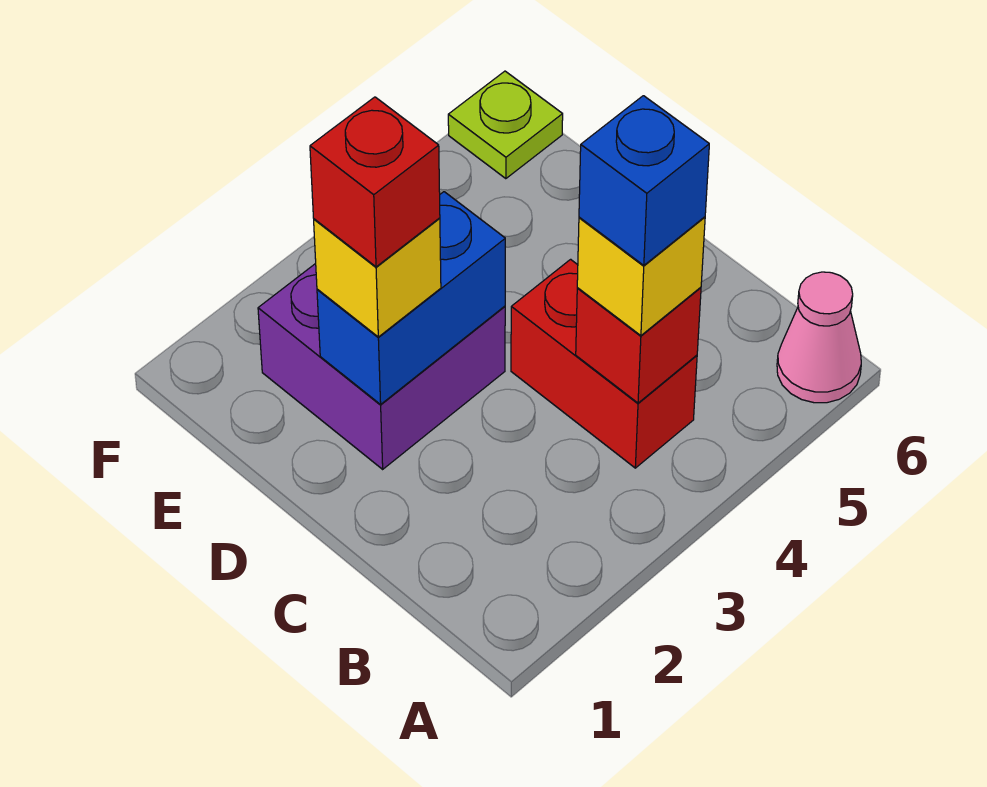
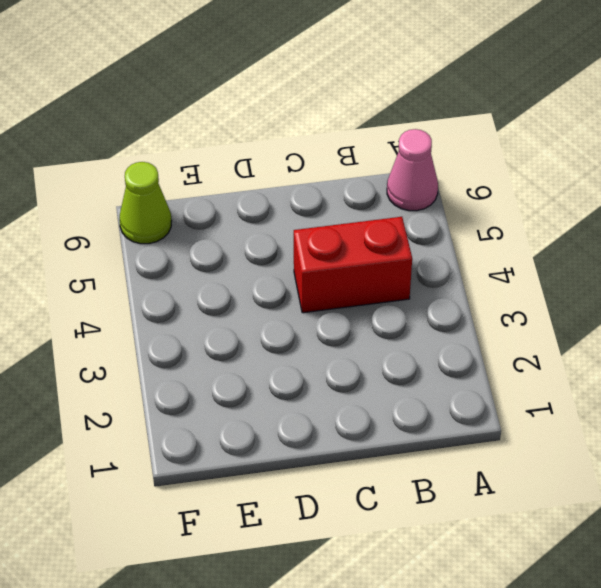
lime cone F6 level 1 -> lime plate F6 level 1
none -> purple brick D2:E3 level 1
none -> red brick B4 level 2

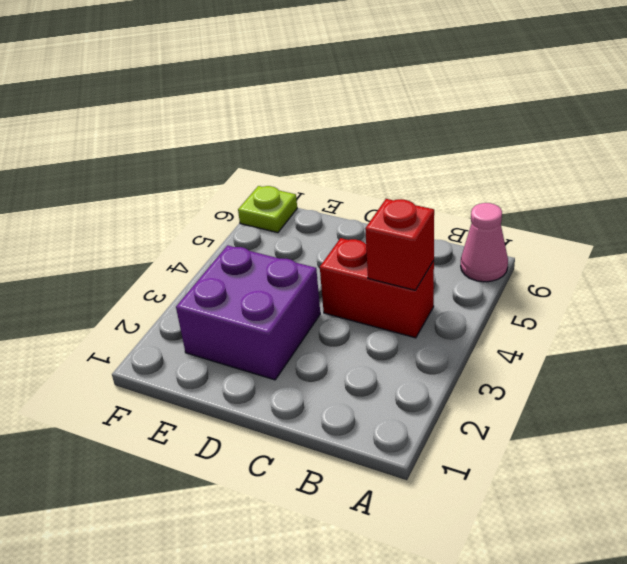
none -> blue brick D2:D3 level 2
none -> yellow brick B4 level 3

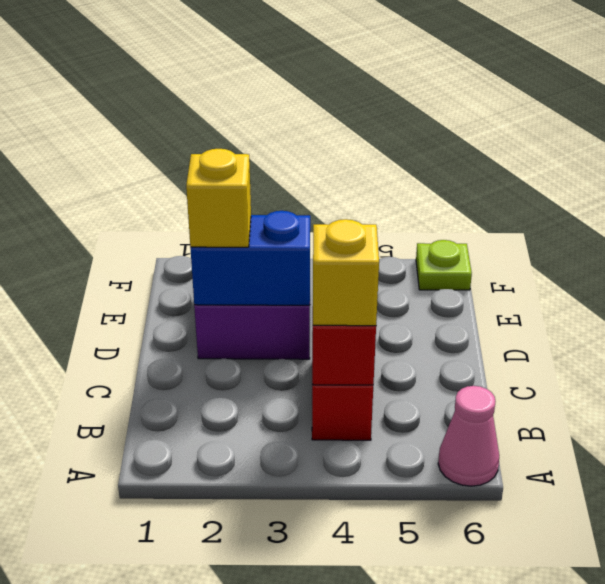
none -> blue brick B4 level 4
none -> red brick D2 level 4

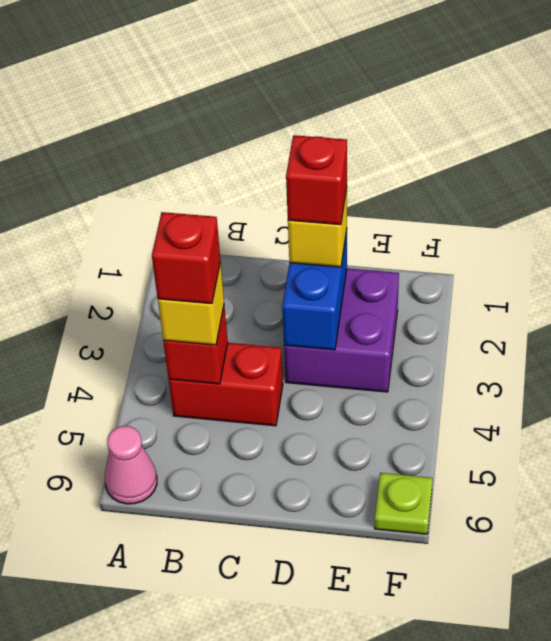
red brick B4 level 4 -> blue brick B4 level 4

